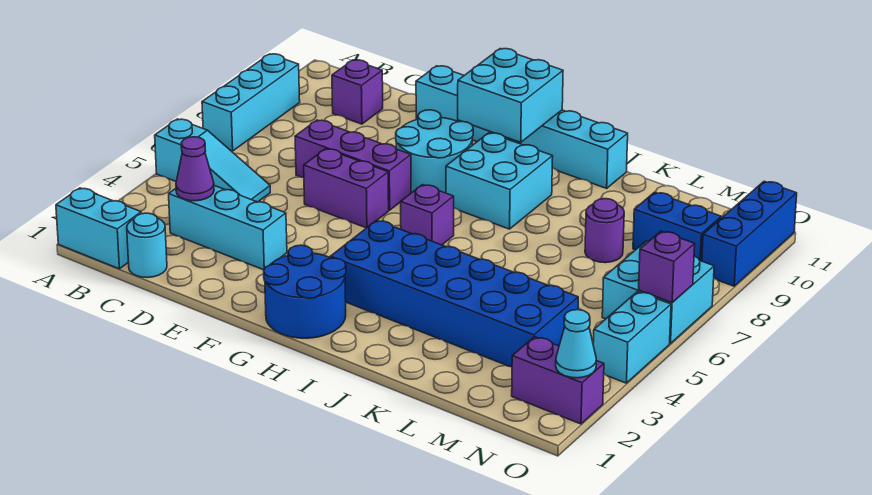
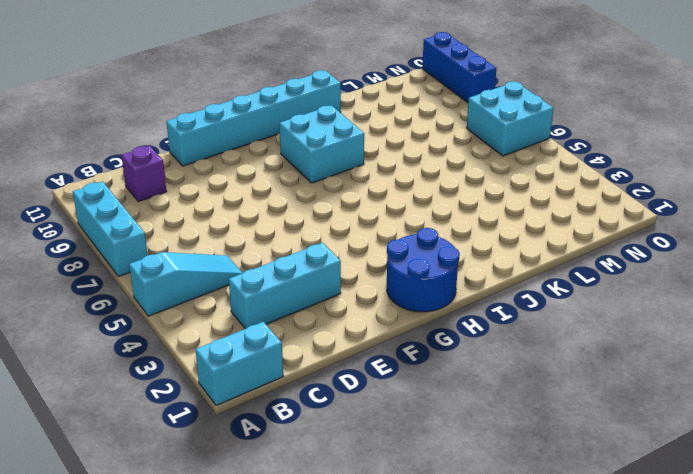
none -> cyan round brick C1 level 1
none -> purple brick D7:F7 level 1
none -> purple brick E6:F6 level 1

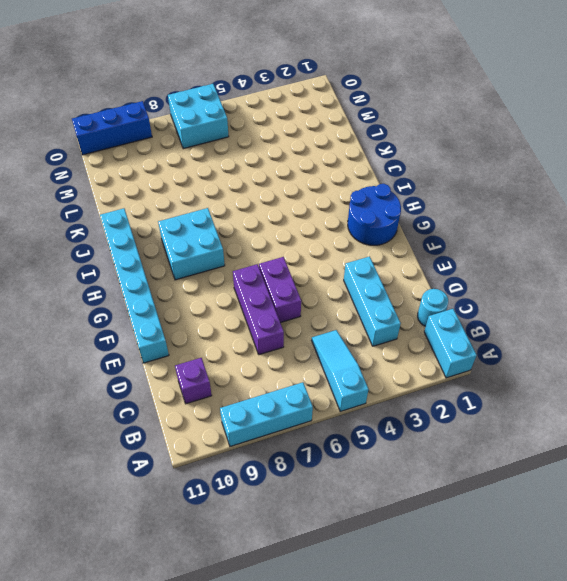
none -> cyan round brick F8:G9 level 1
none -> blue brick H3:M4 level 1
none -> purple brick H6 level 1

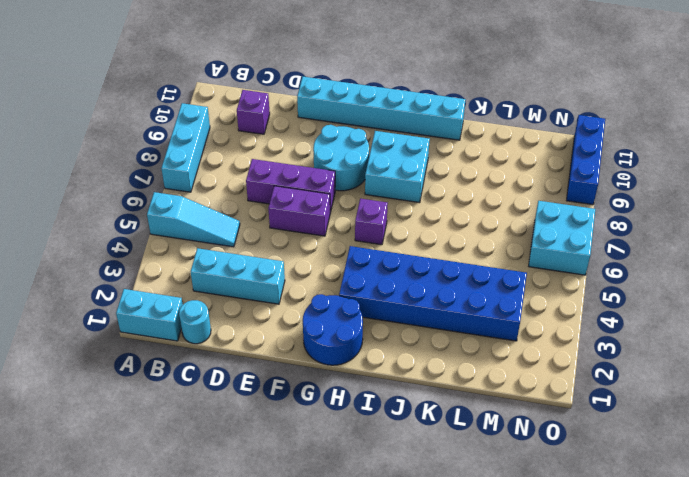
none -> purple round brick L8 level 1
none -> blue brick M9:N9 level 1
none -> purple brick N2:O2 level 1

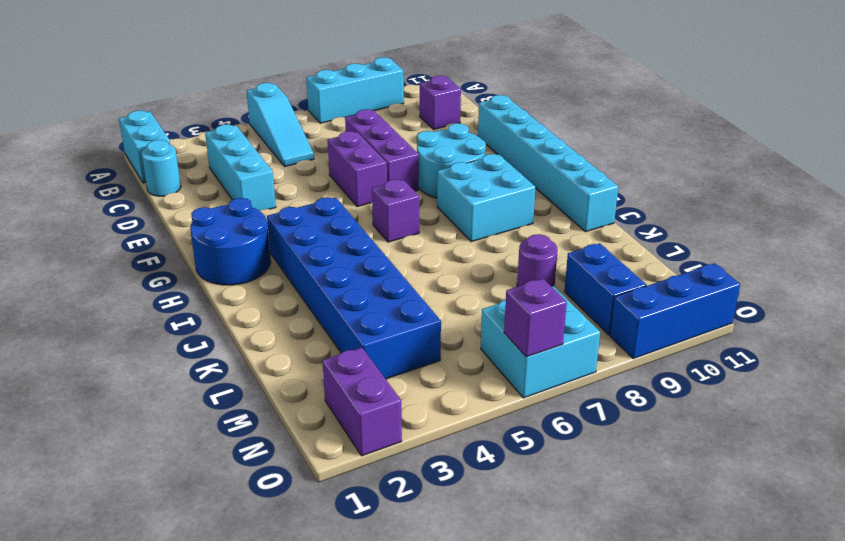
none -> cyan brick O4:O5 level 1
none -> purple cone C3 level 2
none -> cyan brick G10:H11 level 2

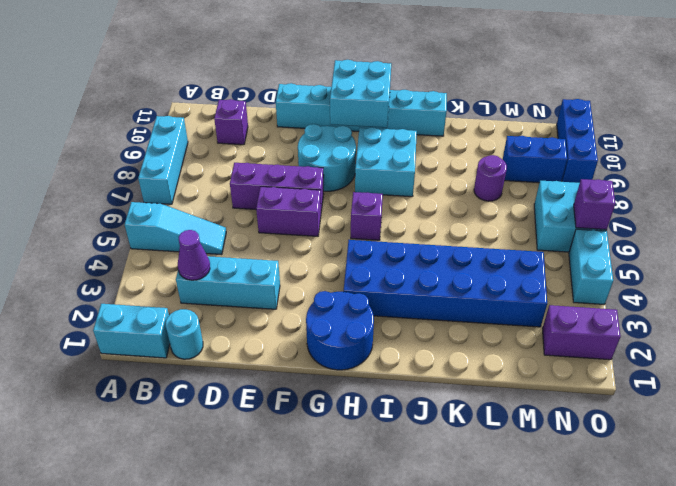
none -> cyan cone O2 level 2

